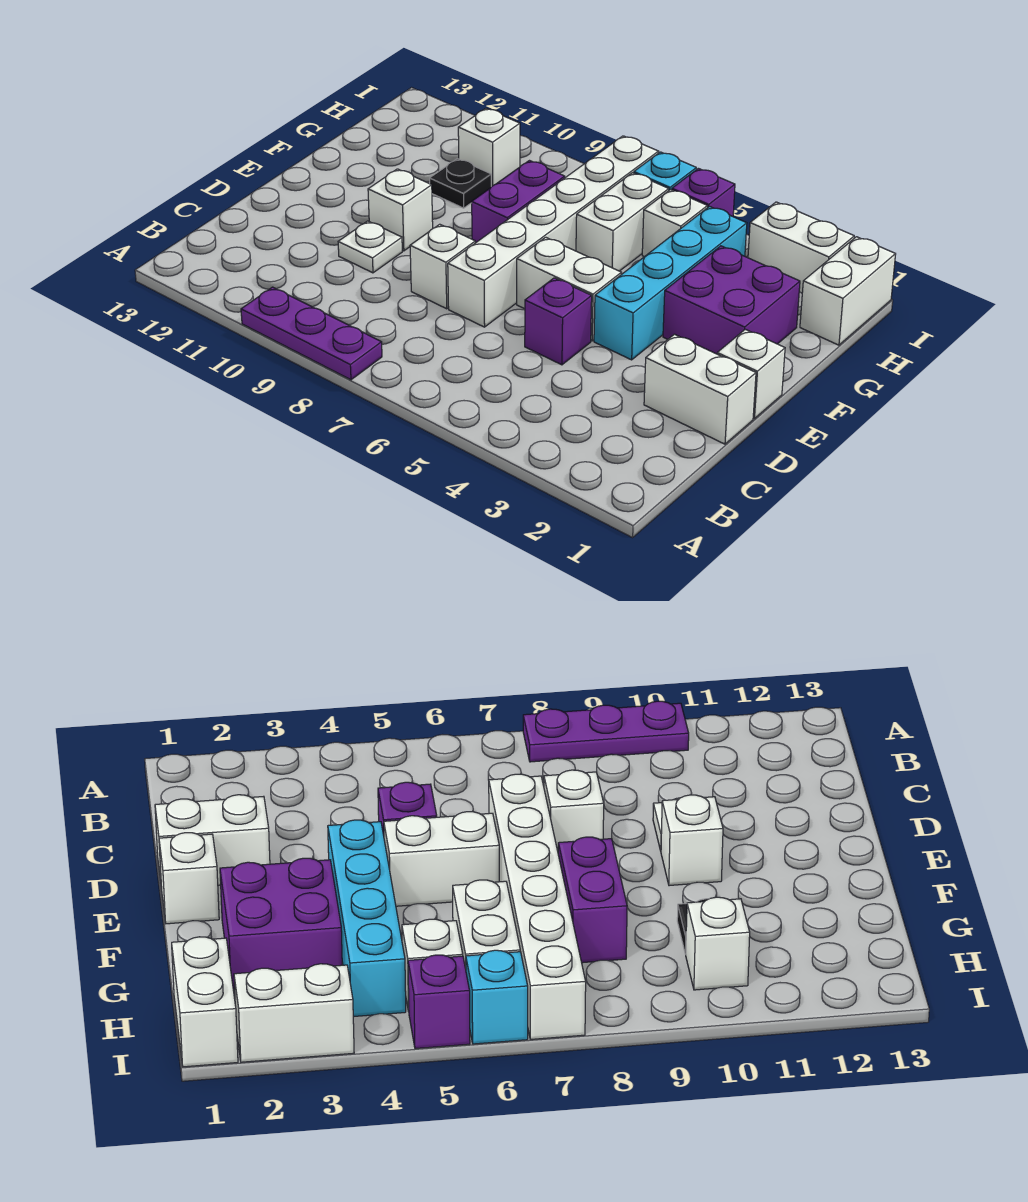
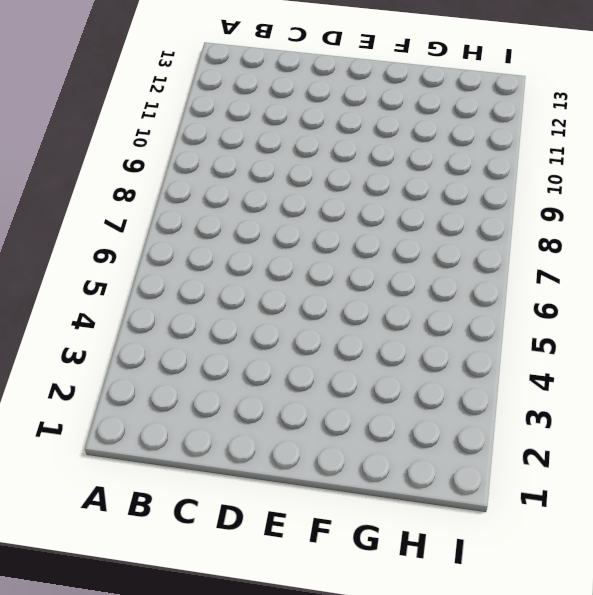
none -> purple plate A8:A10 level 1
none -> white brick D1:D2 level 1
none -> purple brick D5 level 1

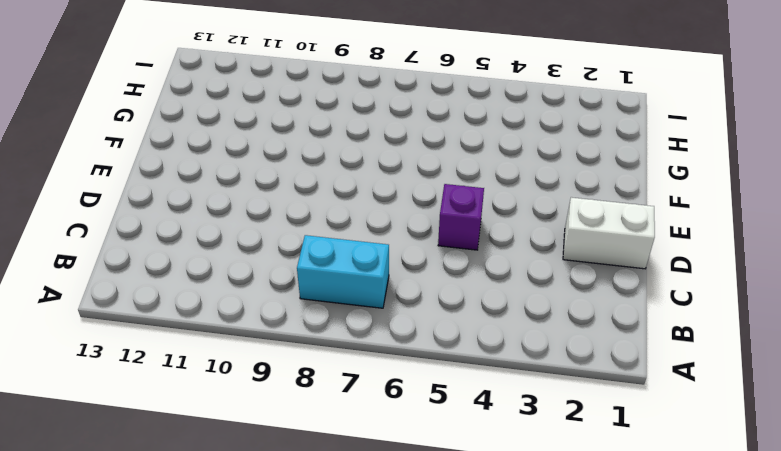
cyan brick B7:B8 level 1 -> none
none -> purple plate A8:A10 level 1
none -> white brick D7:I7 level 1
none -> white brick D8 level 1

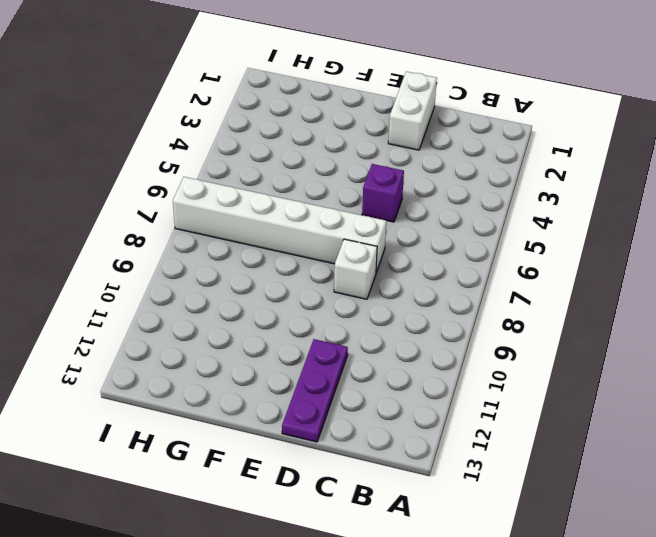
purple plate D11:D13 level 1 -> purple plate A8:A10 level 1
none -> white plate D10 level 1
none -> white brick E1 level 1
none -> cyan brick E4:H4 level 1

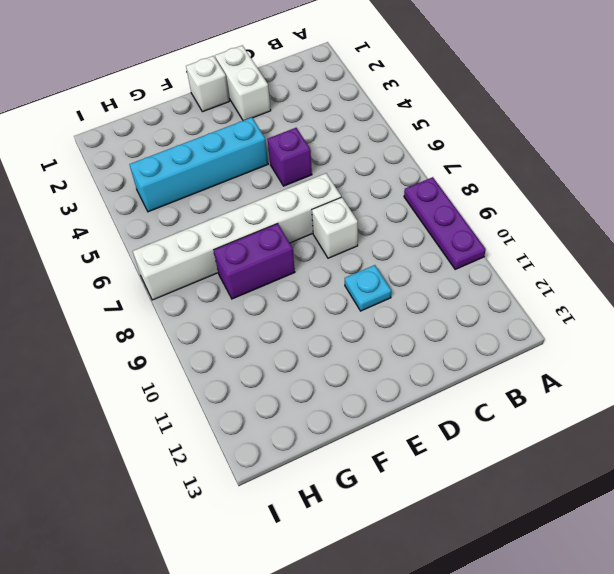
cyan plate D10 level 1 -> white plate D10 level 1
none -> white brick E5:E6 level 1
none -> white brick E10 level 1
none -> purple brick F2:G3 level 1

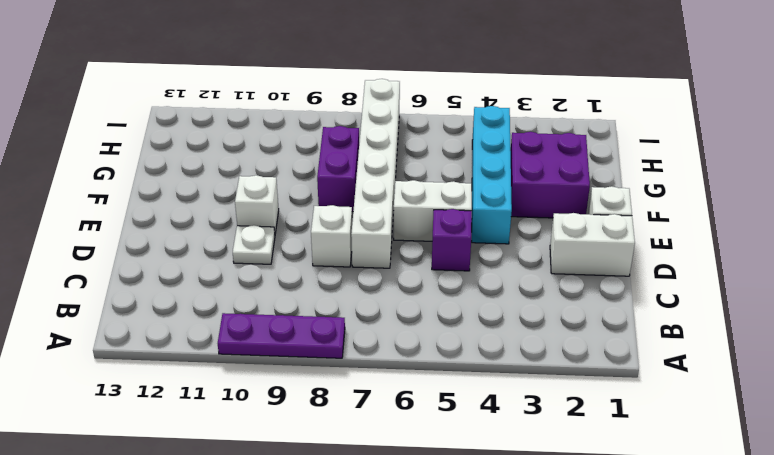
none -> white brick G6:H6 level 1
none -> black plate G10 level 1
none -> white brick H1:I1 level 1

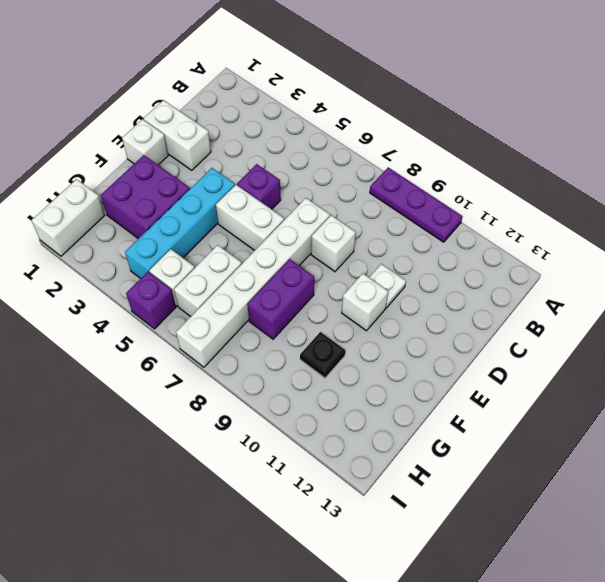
none -> white brick H10 level 1
none -> white brick I2:I3 level 1
none -> cyan brick I6 level 1

